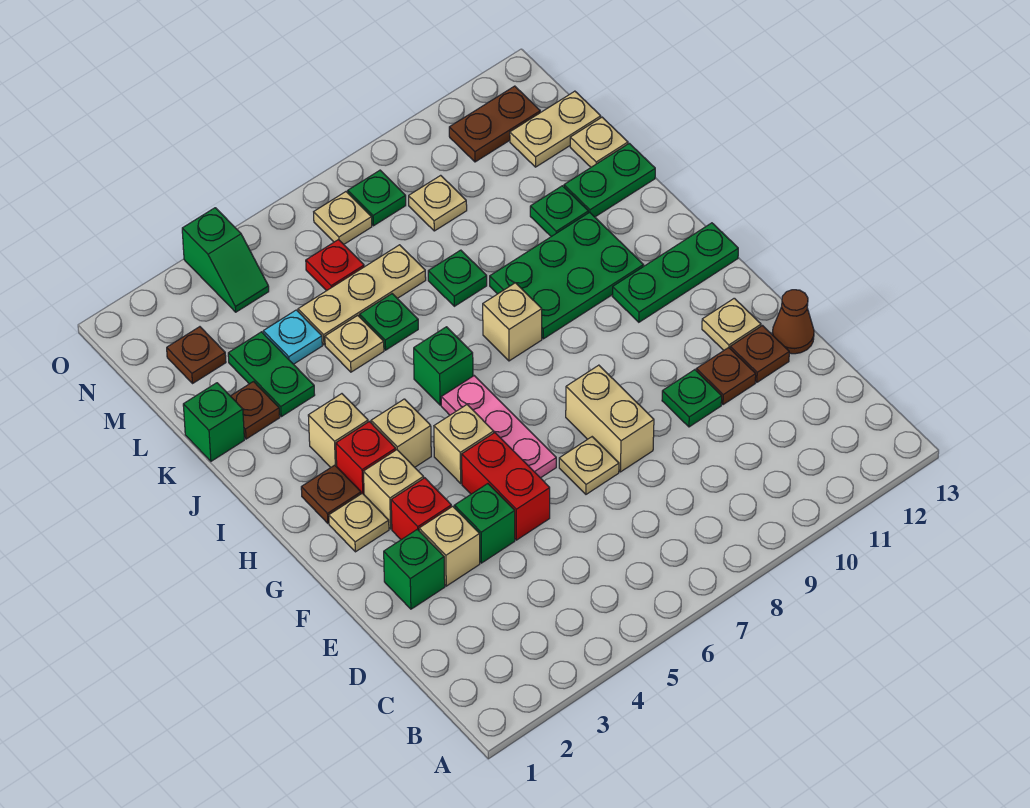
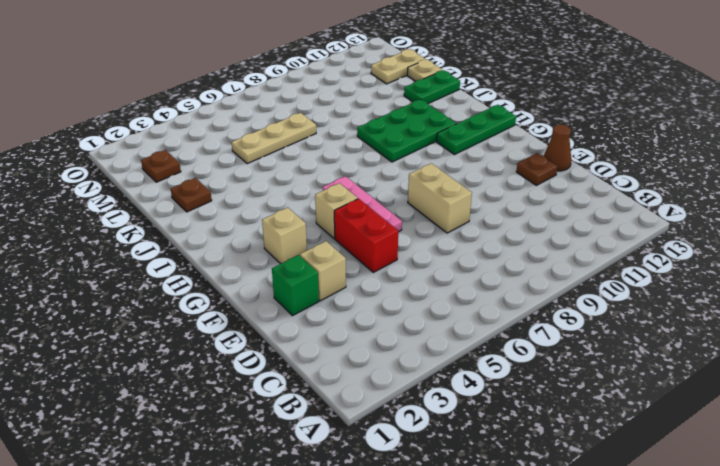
none -> green brick E4 level 1
none -> tan plate E7 level 1
none -> green plate E10 level 1
none -> brown plate E11 level 1

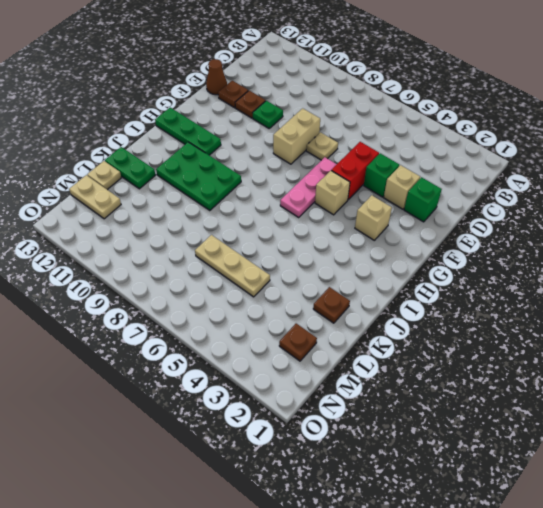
none -> red brick F3 level 1
none -> tan plate F12 level 1
none -> tan plate G2 level 1
none -> brown plate H2 level 1

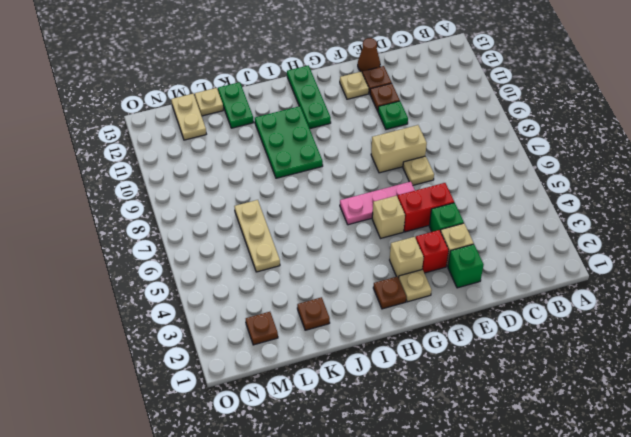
none -> red brick H3 level 1
none -> tan brick H4 level 1
none -> tan brick I3 level 1
none -> green brick I6 level 1

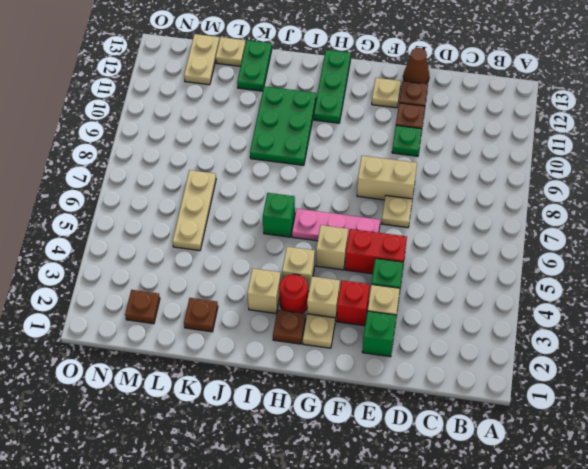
red round brick H3 level 1 -> red brick H3 level 1
none -> tan brick I8 level 1
none -> green brick K1 level 1
none -> green plate K3:L3 level 1
none -> tan plate K5 level 1

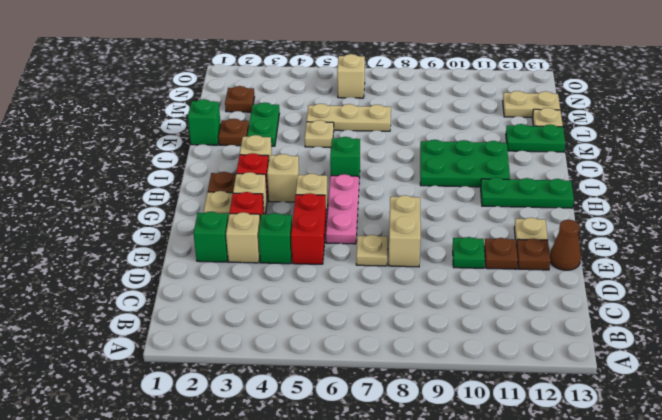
tan brick N6 level 1 -> tan brick I8 level 1
none -> green plate K6 level 1
none -> green plate K8 level 1
none -> green plate K11 level 1
none -> cyan plate L4 level 1

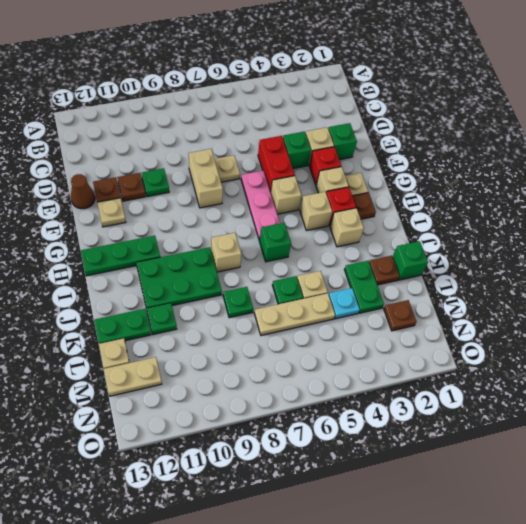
none -> red plate M6 level 1
none -> tan plate M9 level 1
none -> green slope N4:O4 level 1 top O
none -> tan plate N7 level 1

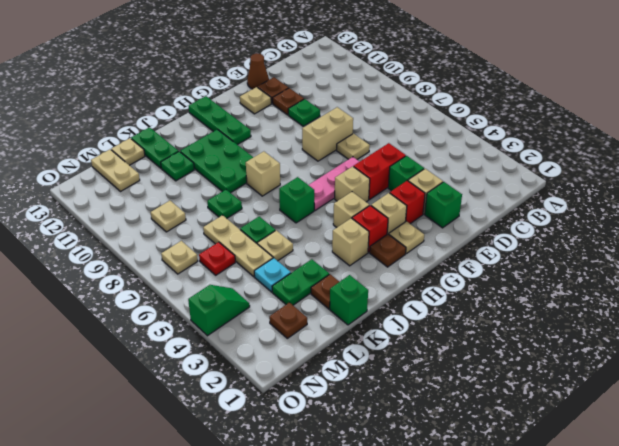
none -> green plate N8 level 1
none -> brown plate N11:N12 level 1

